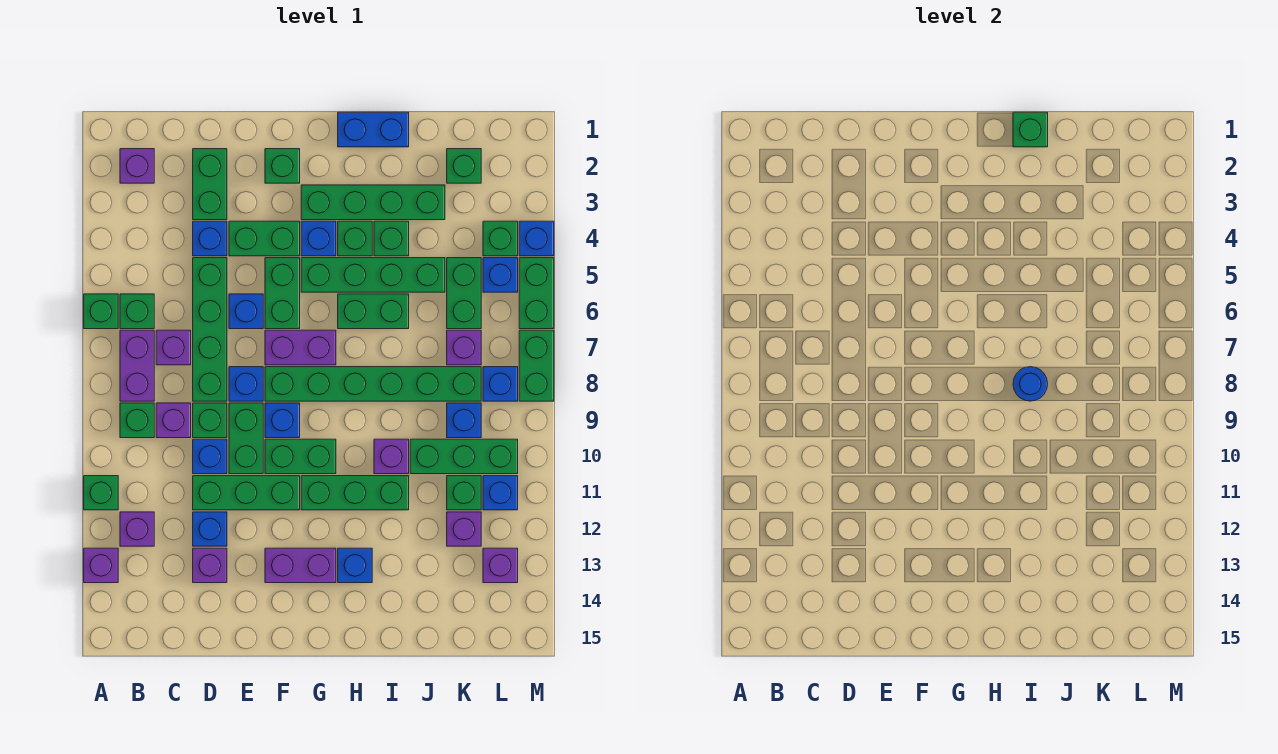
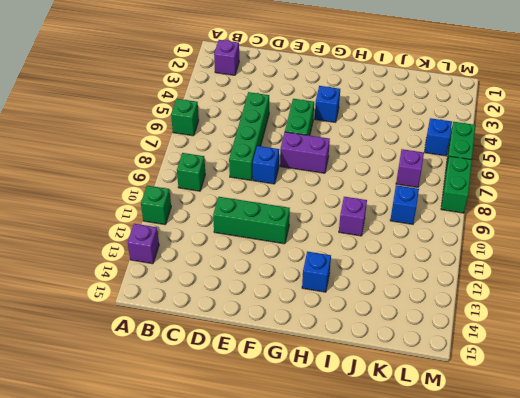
none -> green brick B6 level 1
none -> purple brick B7:B8 level 1
none -> purple brick B12 level 1
none -> purple brick C7 level 1

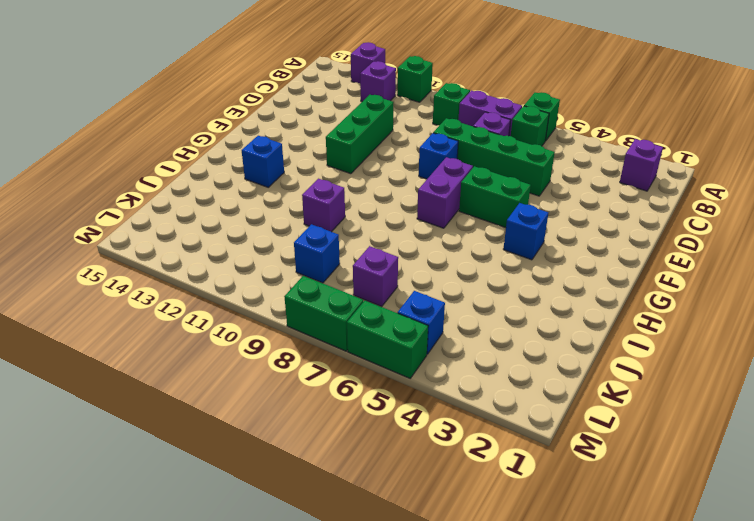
none -> purple brick C9 level 1
none -> green brick D2:D3 level 1
none -> blue brick D4 level 1
none -> green brick D9 level 1

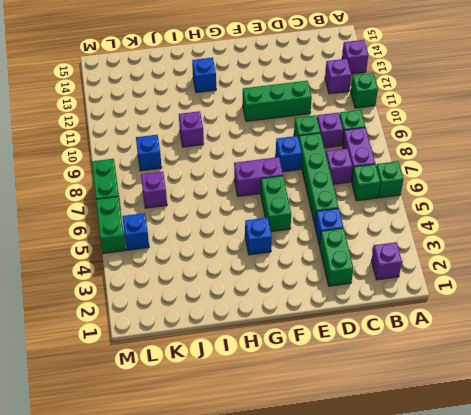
none -> blue brick D10 level 1
none -> blue brick D12 level 1
none -> purple brick D13 level 1
none -> green brick E4:F4 level 1

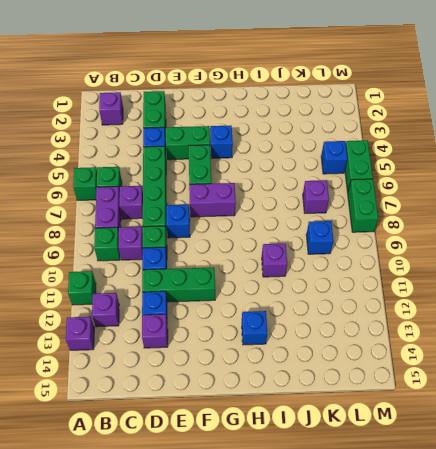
none -> blue brick E6 level 1
none -> green brick E9:E10 level 1
none -> green brick F2 level 1
none -> green brick F8:K8 level 1

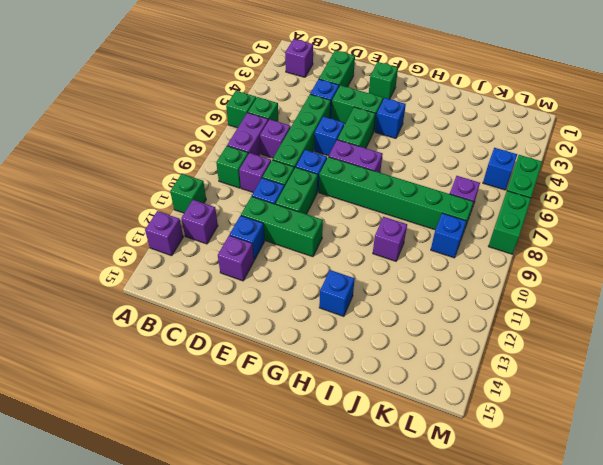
none -> blue brick F9 level 1
none -> green brick F10:G10 level 1
none -> purple brick F13:G13 level 1
none -> green brick G3:J3 level 1

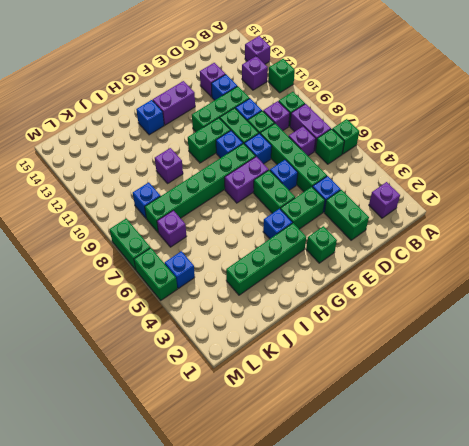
none -> green brick G5:J5 level 1
none -> green brick G11:I11 level 1
none -> blue brick H1:I1 level 1
none -> green brick H4 level 1

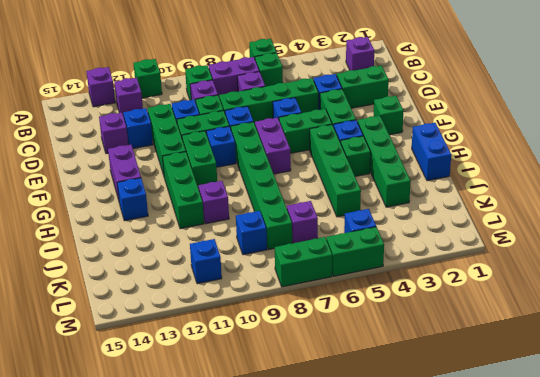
none -> green brick H6:I6 level 1
none -> green brick I4 level 1
none -> green brick J10:L10 level 1
none -> green brick K2 level 1

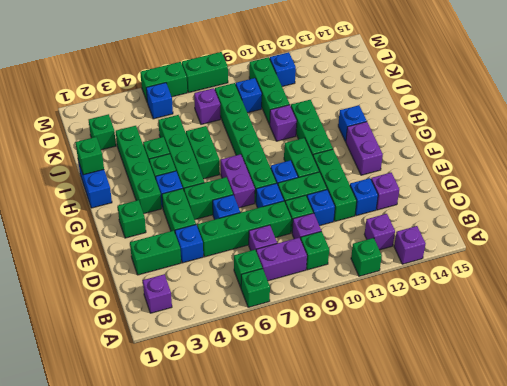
none -> green brick K5:K6 level 1
none -> green brick K11 level 1
none -> purple brick K12 level 1
none -> green brick L4 level 1

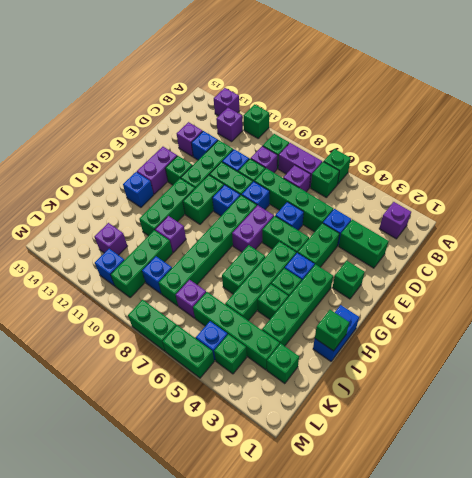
green brick F12 level 1 -> green brick K11 level 1
green brick K3:K6 level 1 -> green brick K5:K6 level 1
none -> blue brick L8 level 1
none -> purple brick L13 level 1
none -> blue brick M4 level 1
none -> blue round brick I8 level 2

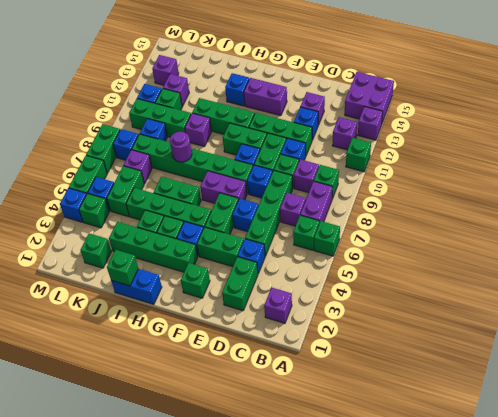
purple brick A14:B15 level 1 -> none
purple round brick I8 level 2 -> blue round brick I8 level 2

